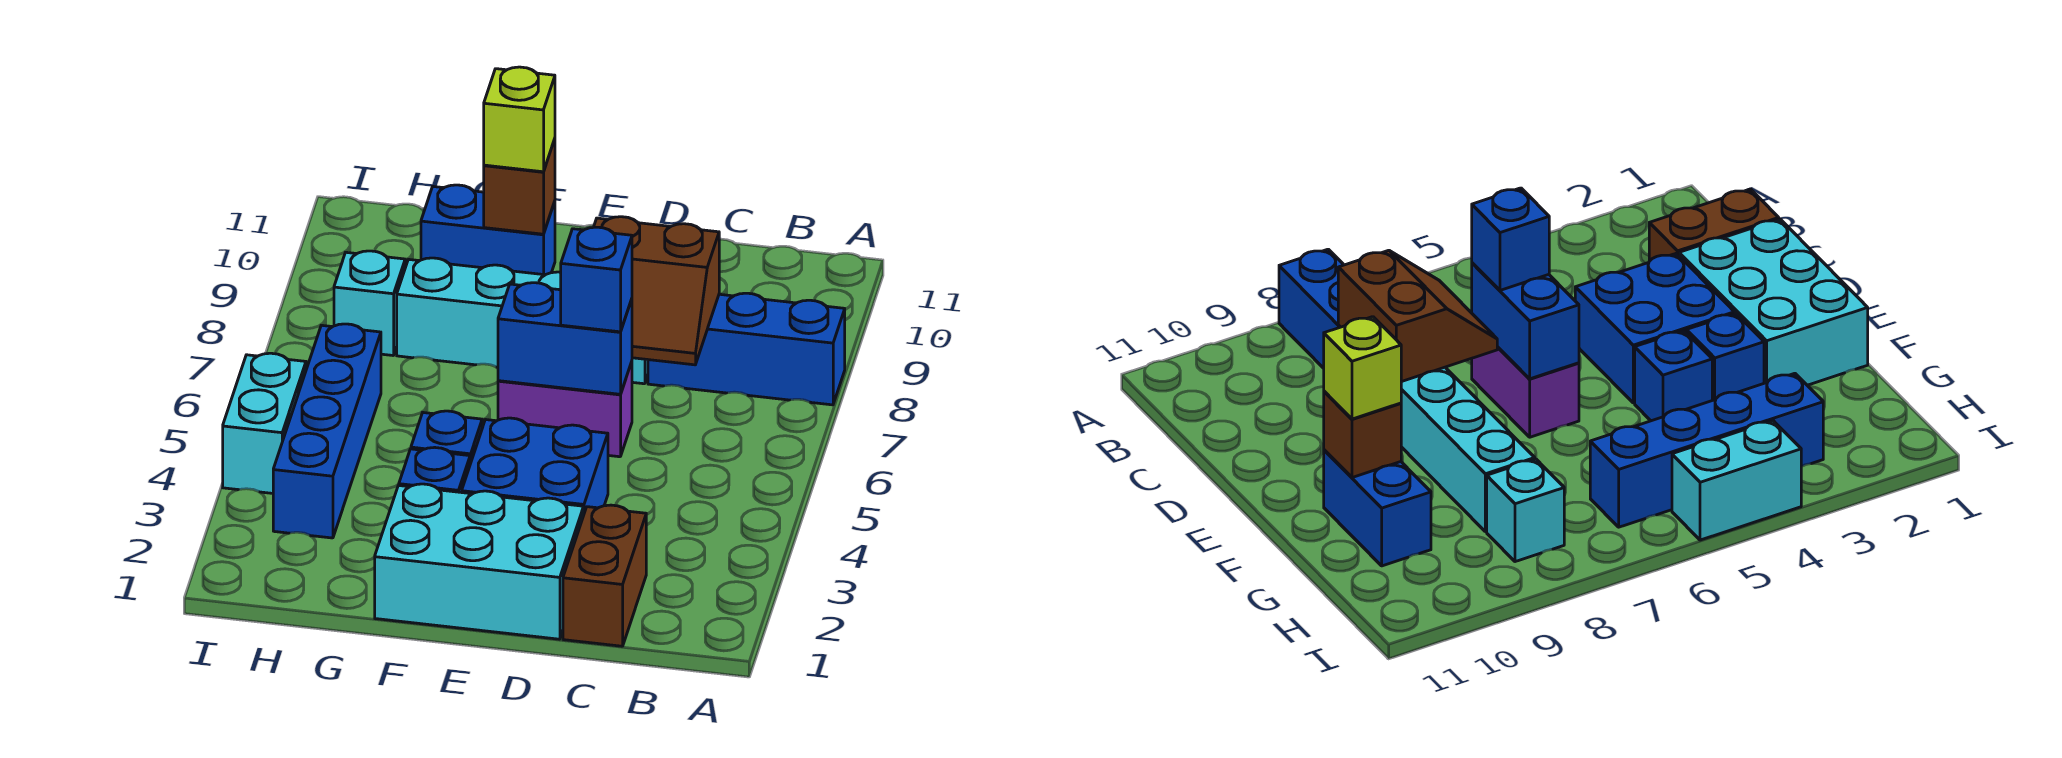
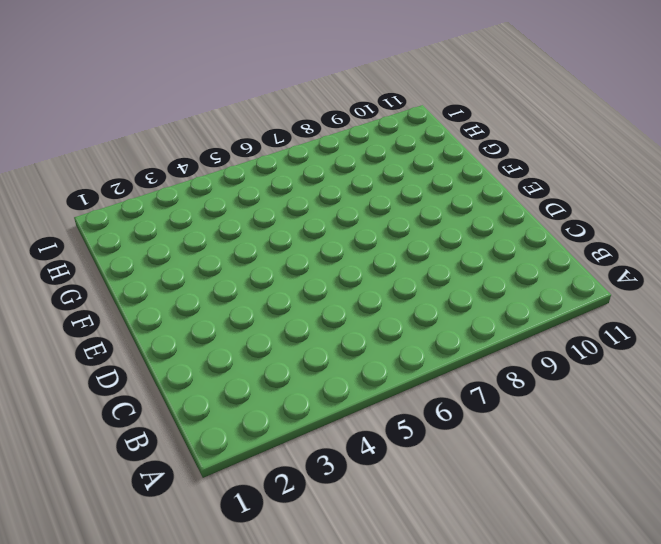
none -> blue brick A8:C8 level 1
none -> brown brick C1:C2 level 1
none -> cyan brick D1:F2 level 1

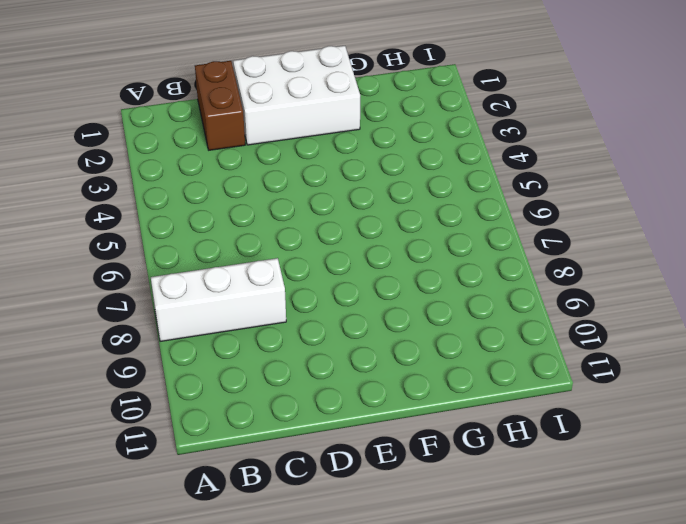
white brick A8:C8 level 1 -> blue brick A8:C8 level 1
white brick D1:F2 level 1 -> cyan brick D1:F2 level 1
none -> blue brick D3:E4 level 1
none -> purple brick D6:E6 level 1
none -> cyan brick D8:G8 level 1

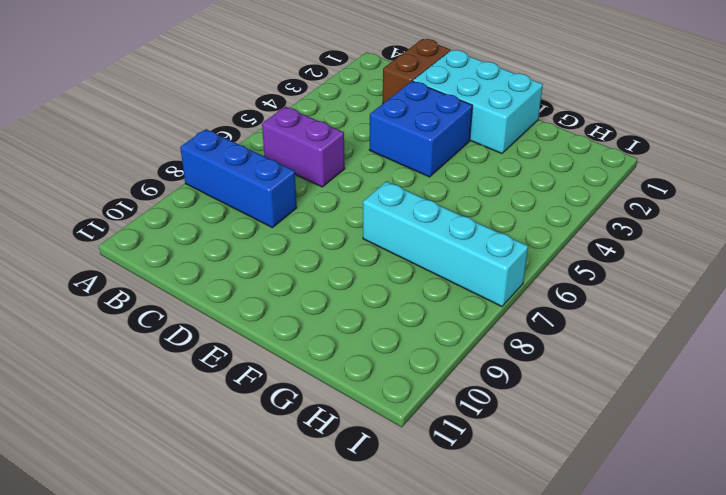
purple brick B6:C6 level 1 -> purple brick D6:E6 level 1
cyan brick F7:I7 level 1 -> cyan brick D8:G8 level 1
none -> blue brick F3 level 1
none -> blue brick F4 level 1
none -> blue brick F10:G10 level 1

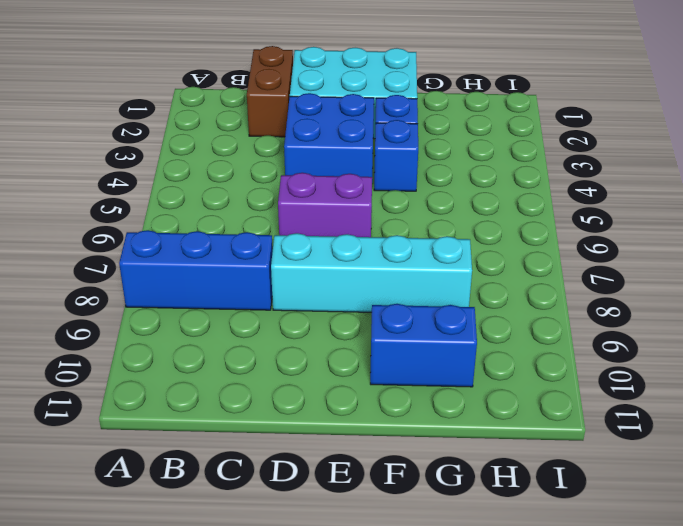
none -> blue brick H3:H6 level 1
none -> cyan brick H8 level 1
none -> cyan brick I4:I5 level 1

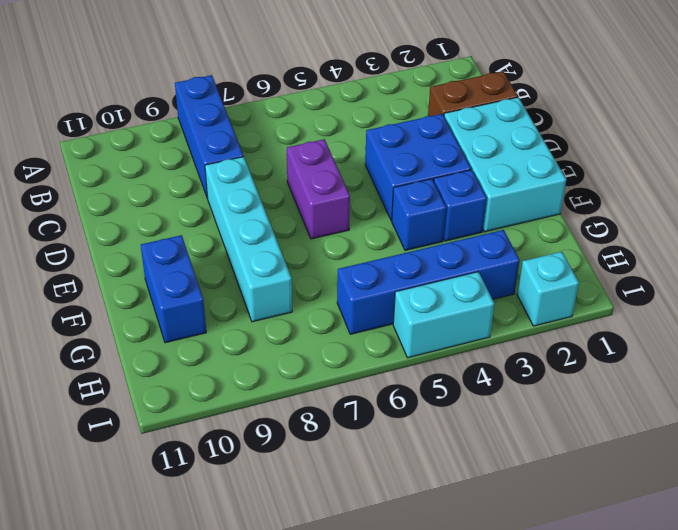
cyan brick I2 level 1 -> cyan brick H8 level 1
none -> brown slope C7:D8 level 2 top 8
none -> blue brick D6:E6 level 2
none -> brown brick F10 level 2

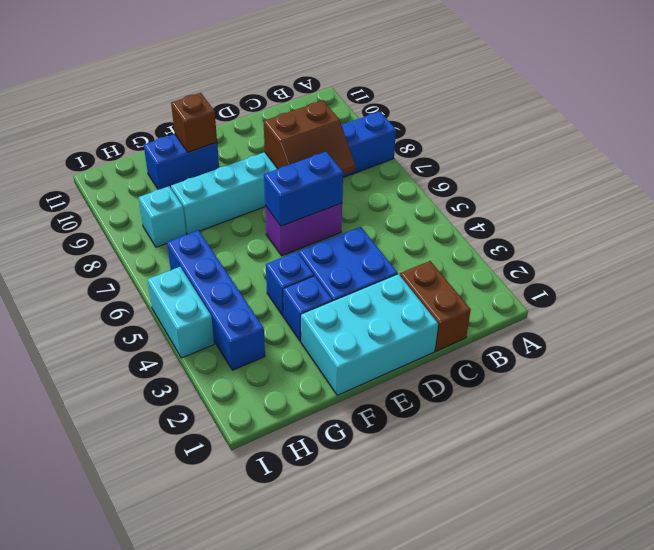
none -> blue brick D6 level 3
none -> lime brick F10 level 3

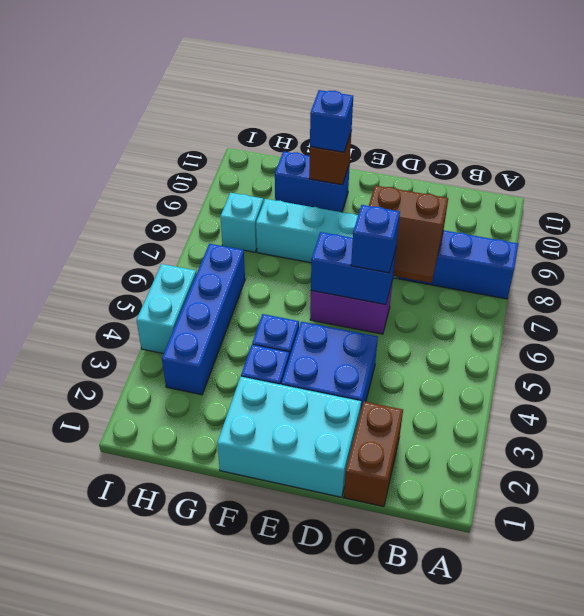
blue brick F10 level 3 -> lime brick F10 level 3

